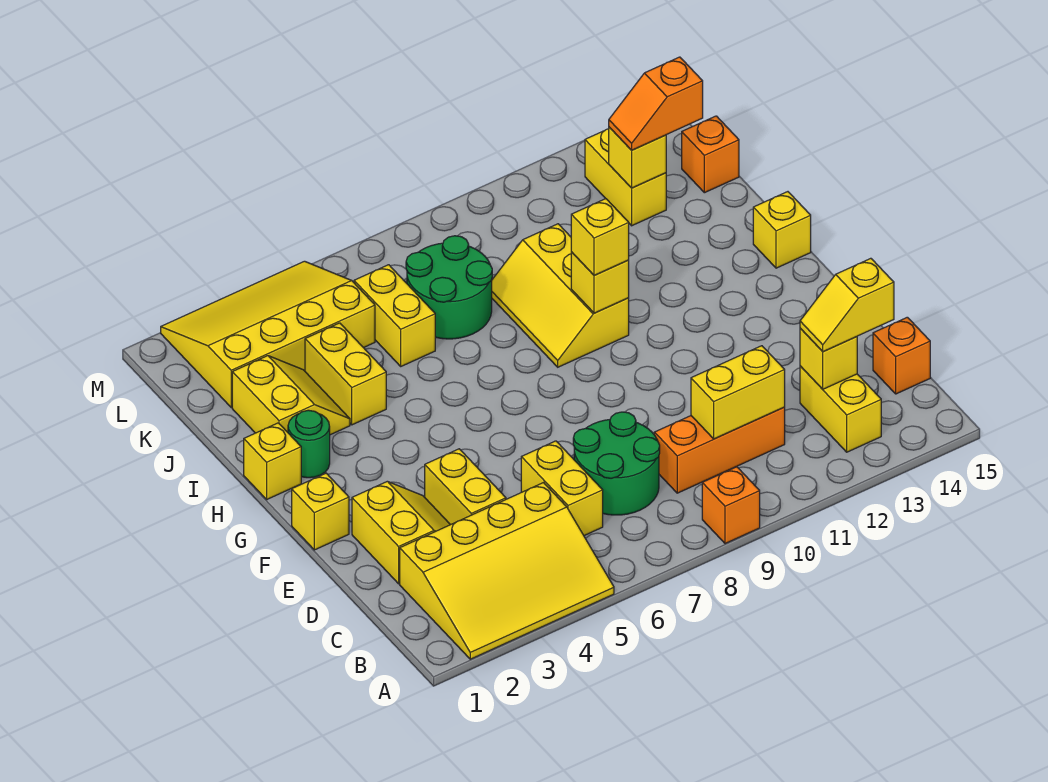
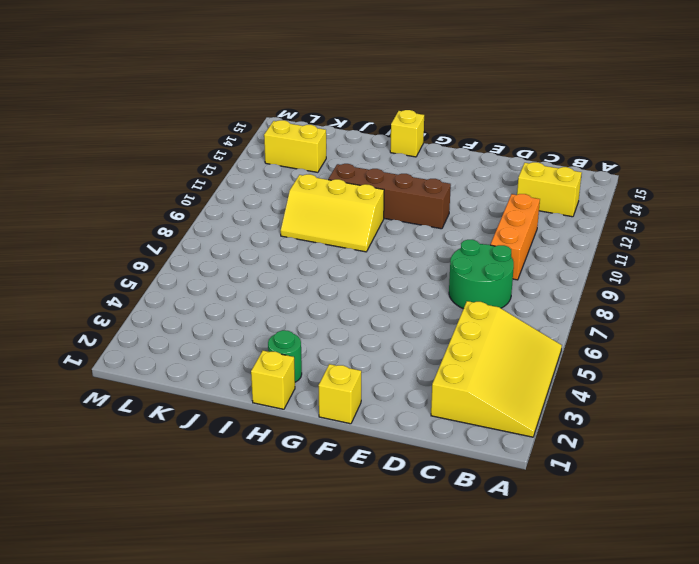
brown brick F11:I11 level 1 -> none
none -> orange brick A9 level 1
none -> yellow brick C6:D6 level 1
none -> orange brick C15 level 1

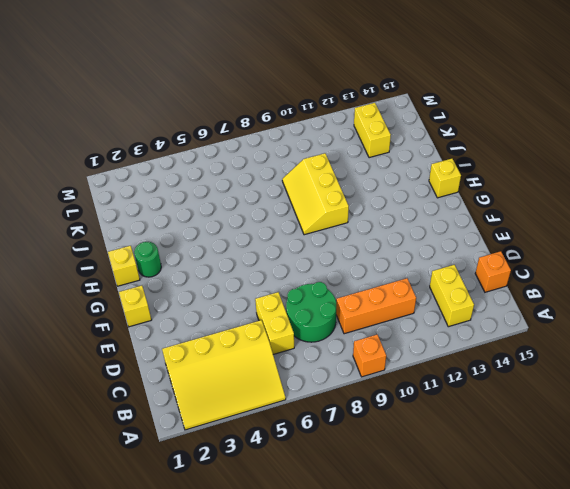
none -> yellow slope D2:E3 level 1 top 2
none -> yellow brick D4:E4 level 1
none -> yellow slope I2:J3 level 1 top 2

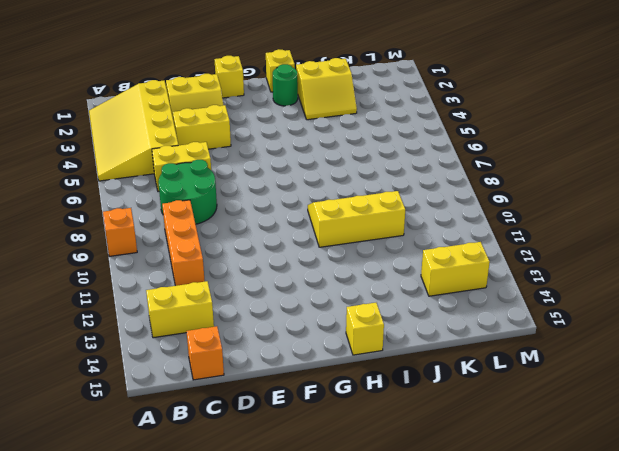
none -> yellow brick I4:J4 level 1
none -> yellow brick J6:K6 level 1
none -> green round brick J7:K8 level 1

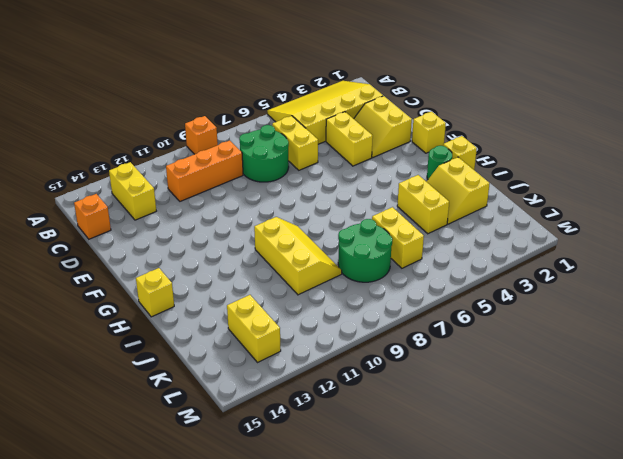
none -> yellow slope K2:M5 level 1 top K
none -> orange brick K15 level 1
none -> yellow brick C10:C11 level 2

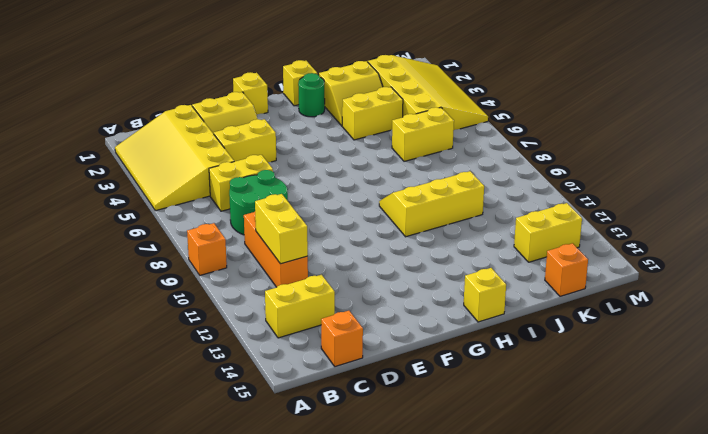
none -> green round brick J7:K8 level 1
none -> yellow brick C13 level 2
none -> yellow brick H10 level 2

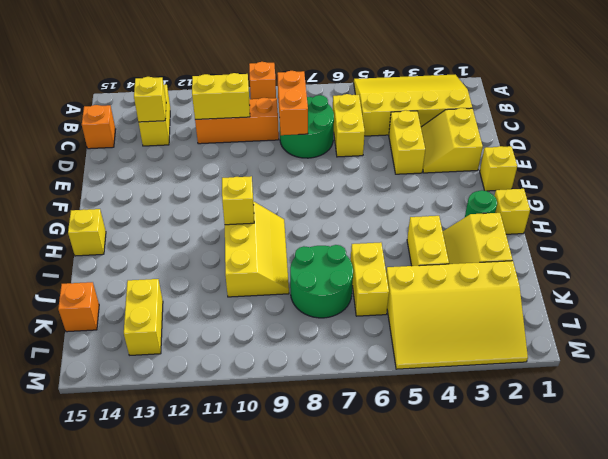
orange brick C8:D8 level 2 -> none
none -> yellow brick K13 level 2
none -> yellow slope C13:C14 level 3 top 14
none -> yellow brick H10 level 3

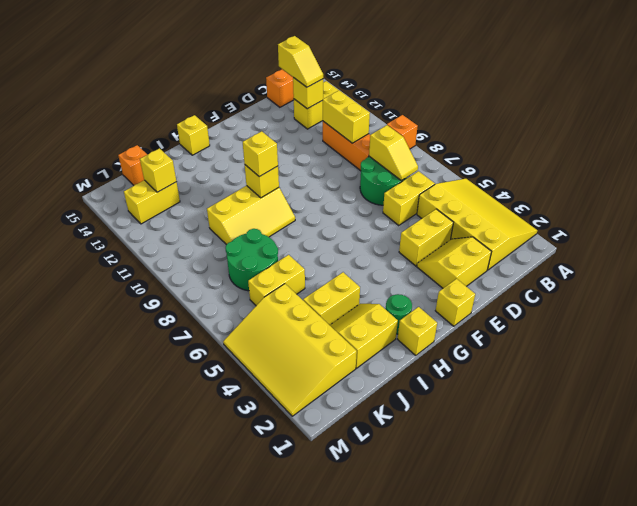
yellow slope C7:C8 level 2 top 8 -> none
none -> orange slope K13:K14 level 3 top 14

